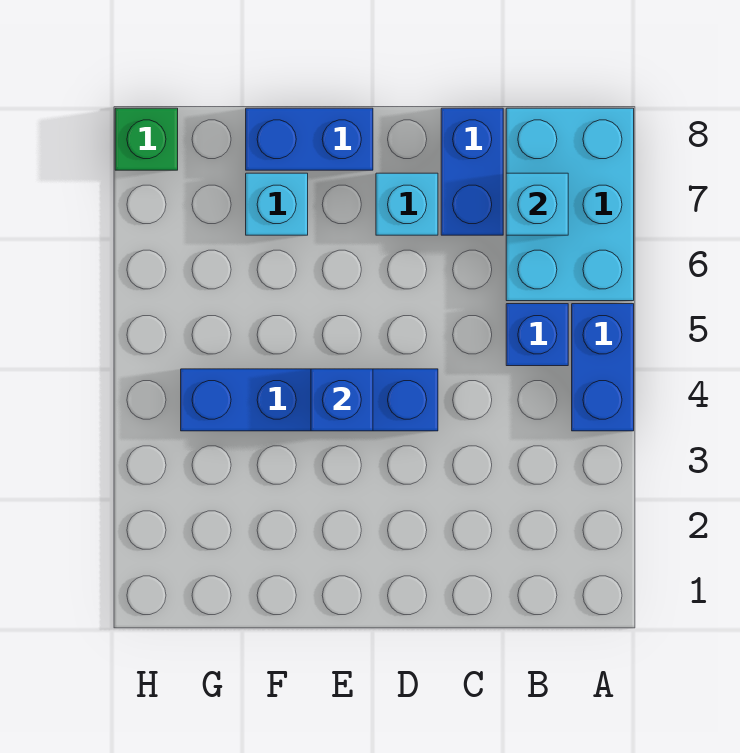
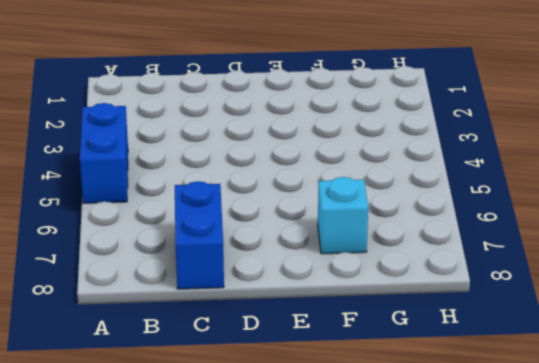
none -> cyan brick A6:B8 level 1
none -> blue brick B5 level 1

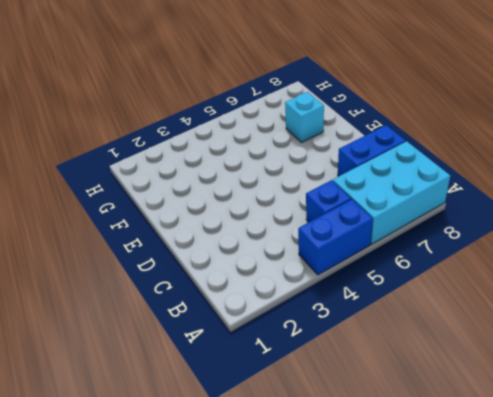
none -> blue brick D4:G4 level 1
none -> cyan brick D7 level 1

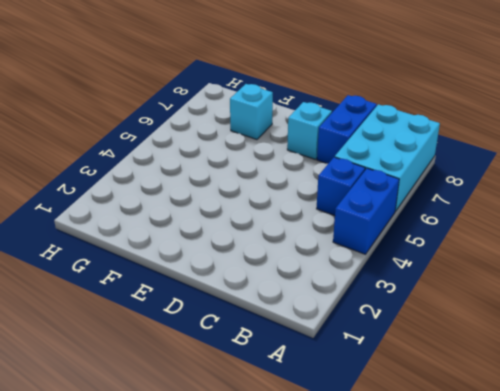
none -> blue brick D4:G4 level 1
none -> blue brick E8:F8 level 1

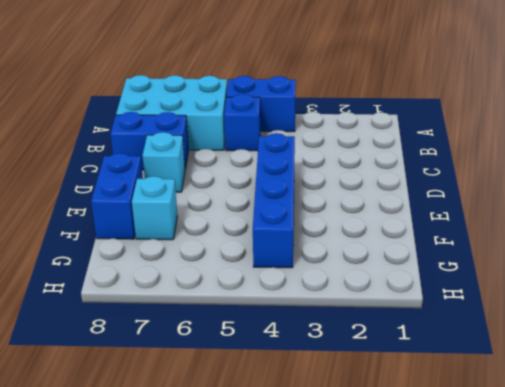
none -> green brick H8 level 1
none -> cyan brick B7 level 2

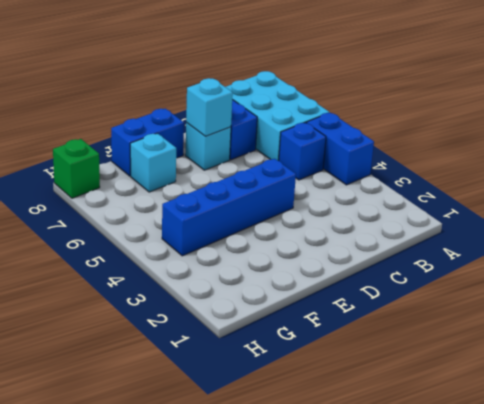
cyan brick D7 level 2 -> cyan brick B7 level 2
none -> blue brick E4 level 2

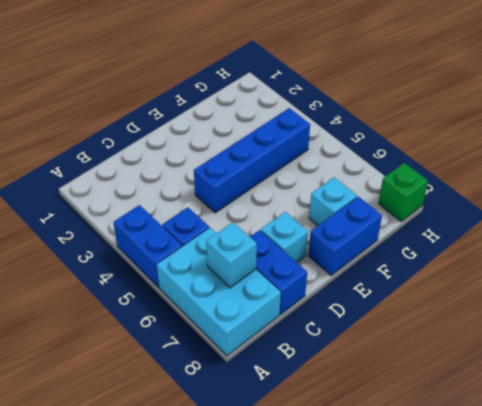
none -> blue brick E4 level 2

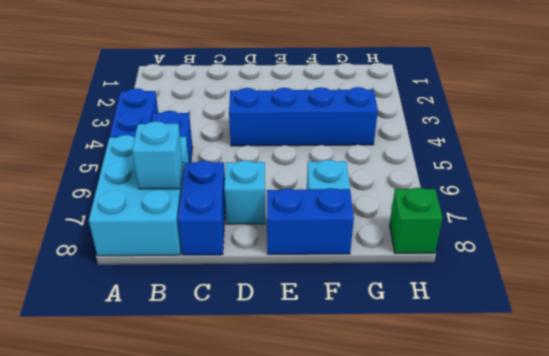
none -> blue brick E4 level 2

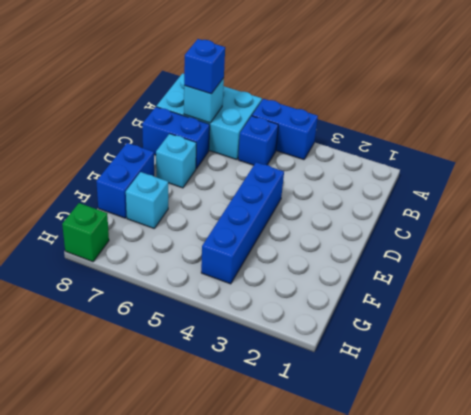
blue brick B7 level 3 -> blue brick E4 level 2

